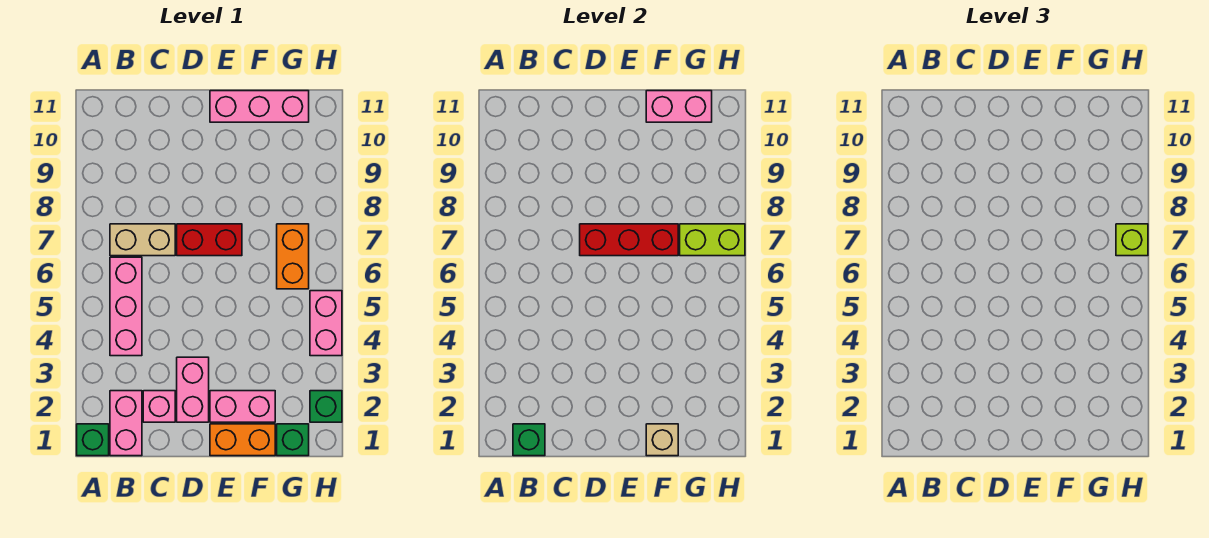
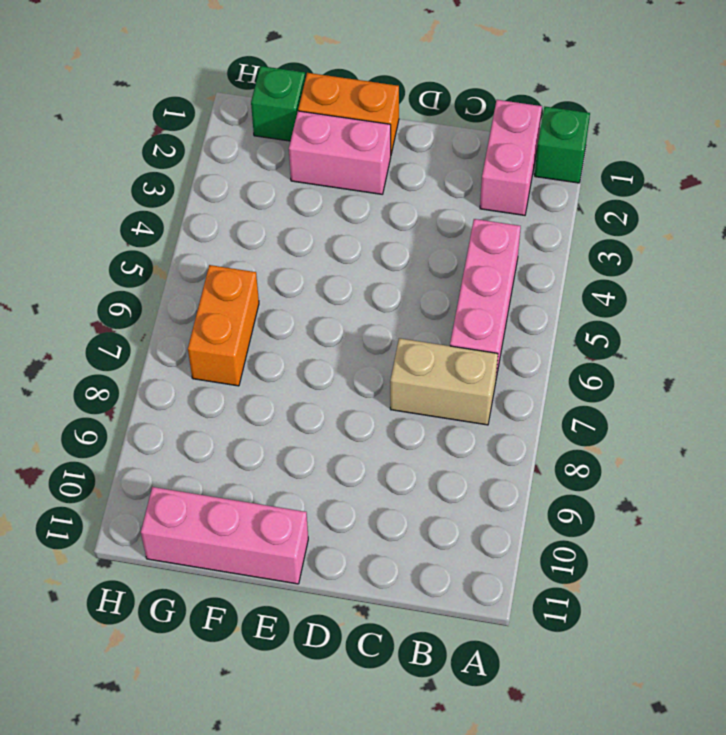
none -> pink brick C2 level 1
none -> pink brick D2:D3 level 1
none -> red brick D7:E7 level 1

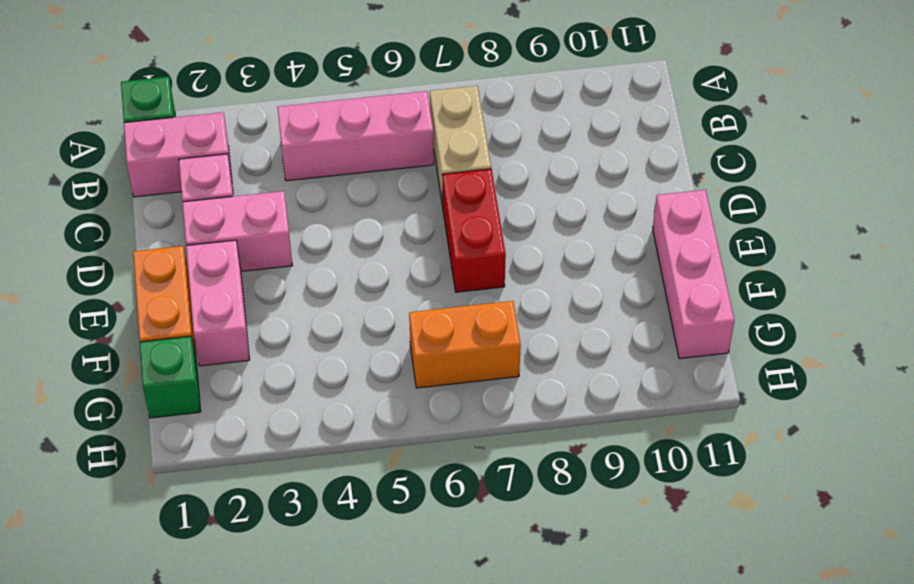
none -> green brick H2 level 1
none -> pink brick H4:H5 level 1
none -> green brick B1 level 2

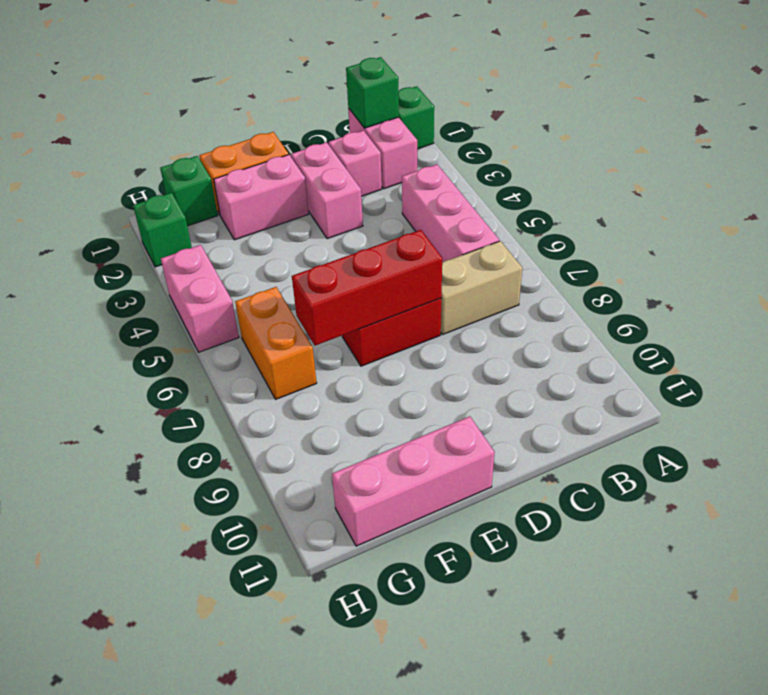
none -> tan brick F1 level 2
none -> pink brick F11:G11 level 2
none -> lime brick G7:H7 level 2

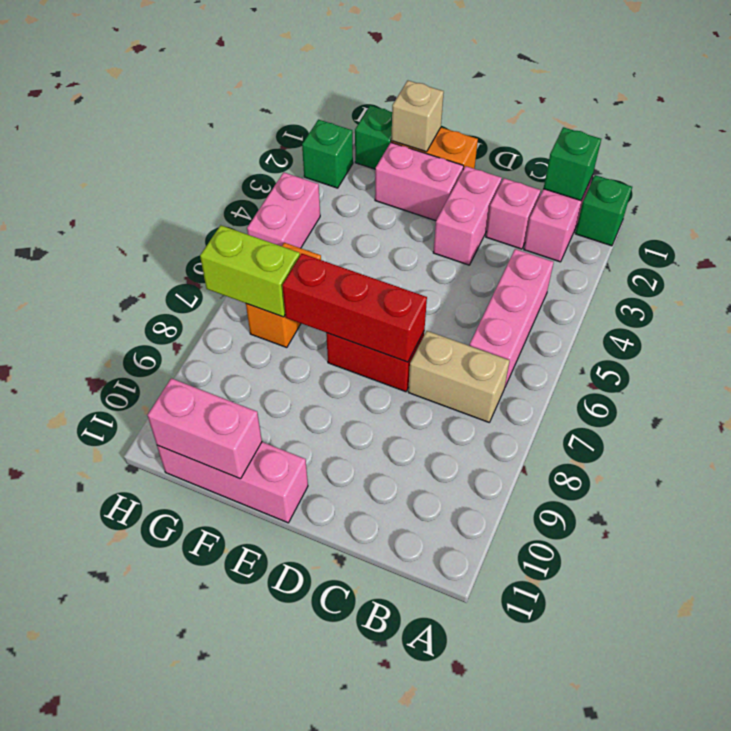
none -> lime brick H7 level 3

